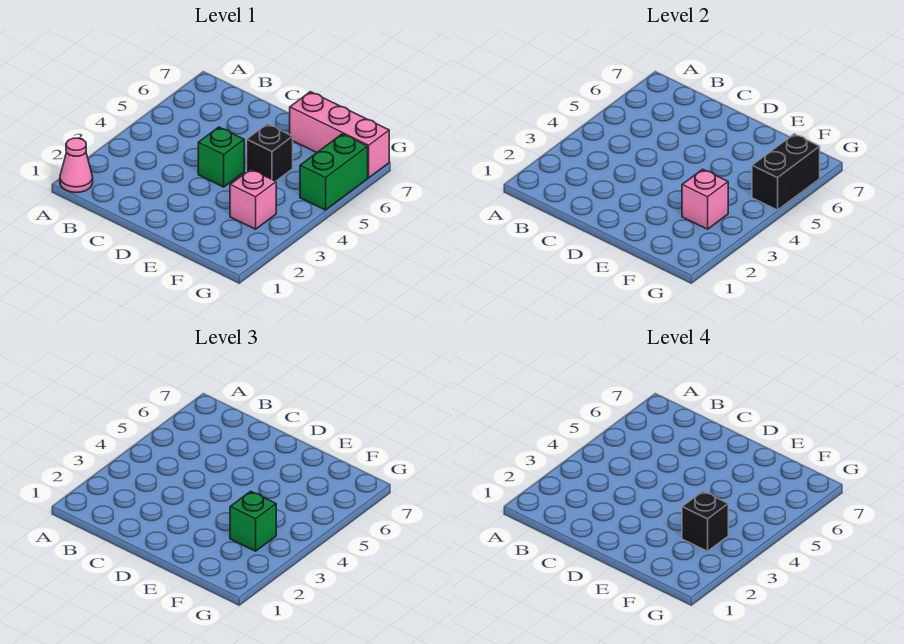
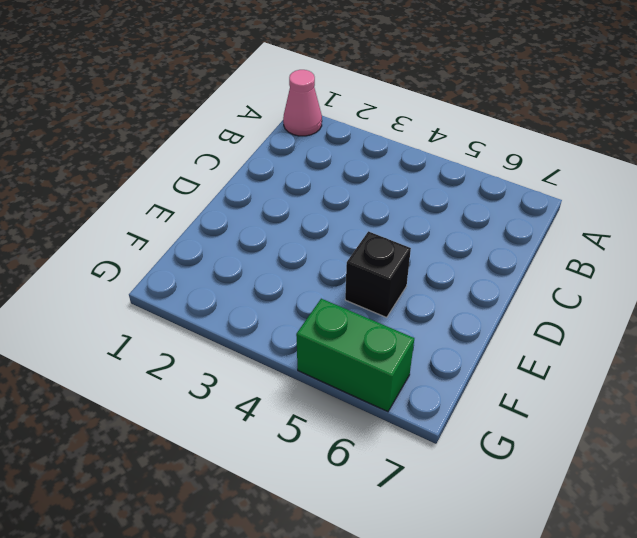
none -> green brick D4 level 1
none -> pink brick E7:G7 level 1

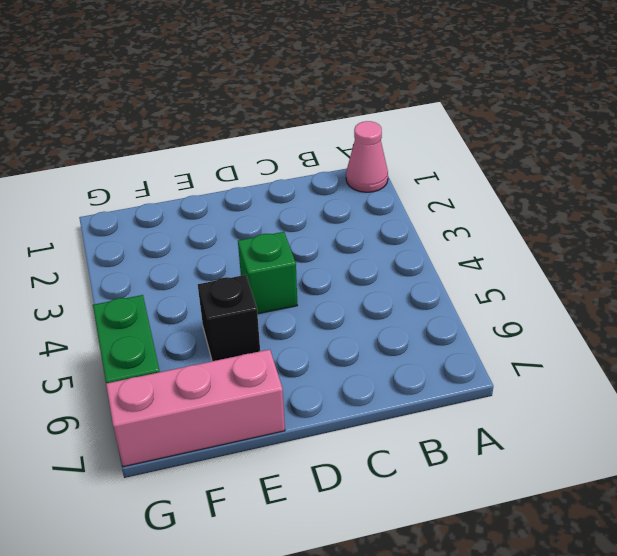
none -> pink brick F3 level 1
none -> pink brick F3 level 2

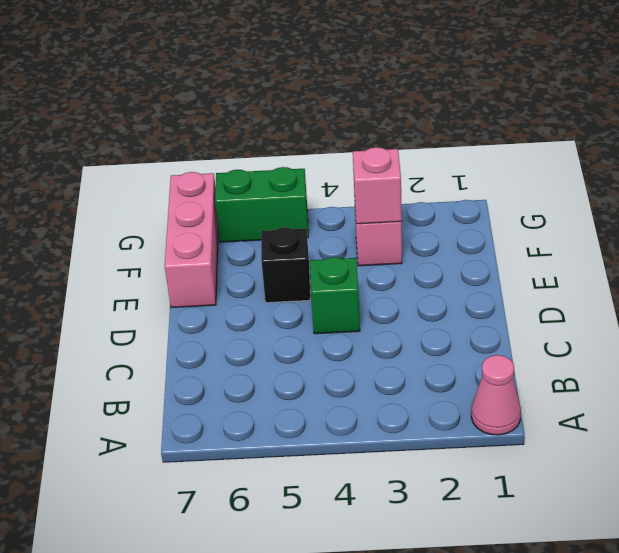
none -> black brick G5:G6 level 2
none -> green brick F3 level 3

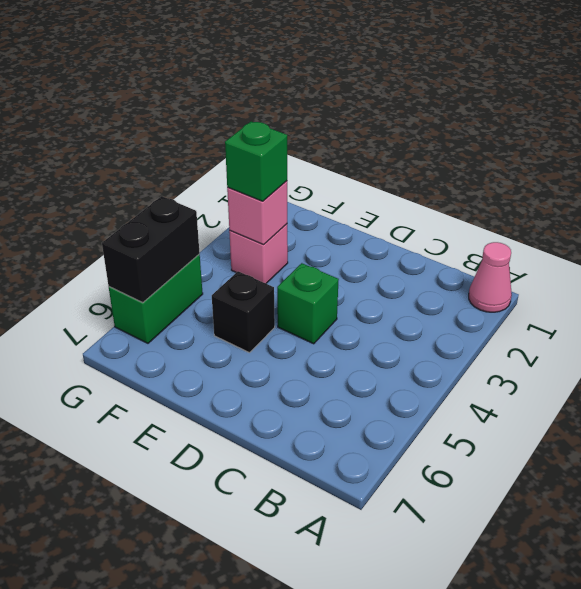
none -> pink brick E7:G7 level 1
none -> black brick F3 level 4

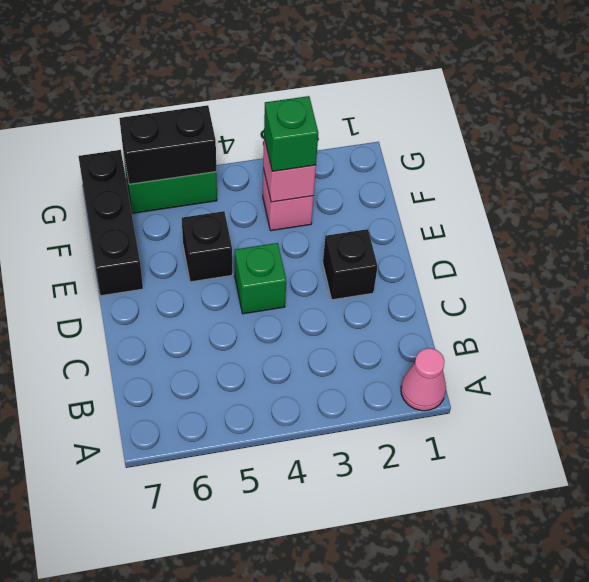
black brick D2 level 1 -> black brick F3 level 4
black brick E7:G7 level 1 -> pink brick E7:G7 level 1

